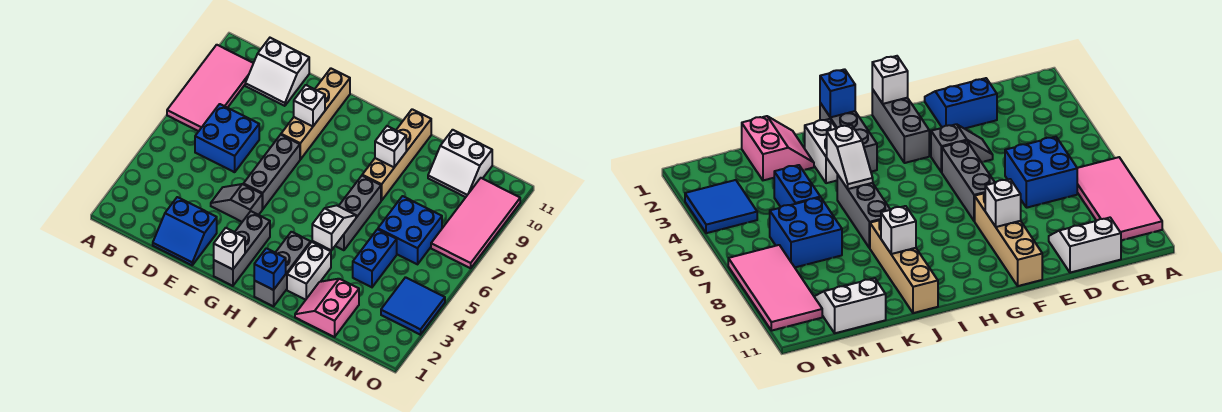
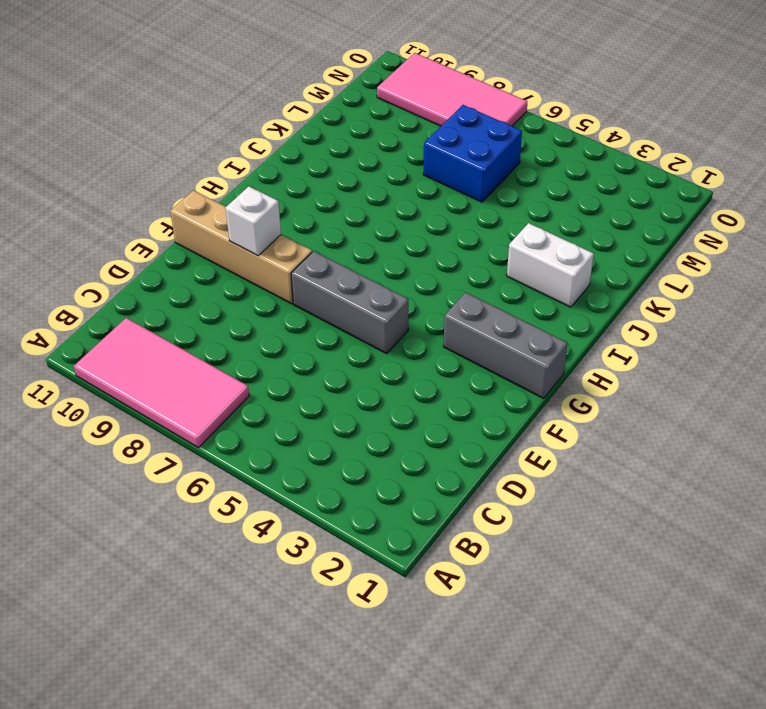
none -> blue brick C6:D7 level 1
none -> white slope C10:D11 level 1 top 11
none -> blue slope D1:E2 level 1 top 2

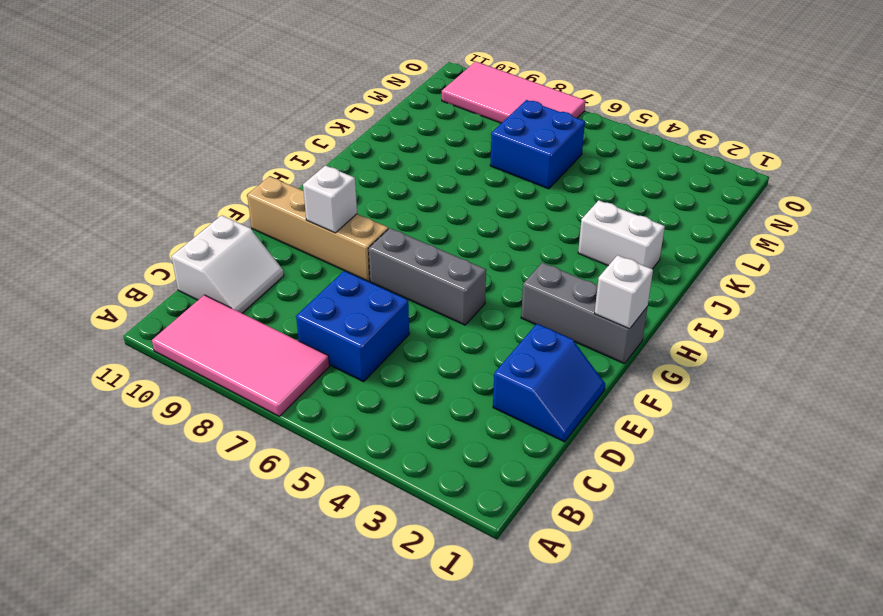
none -> grey slope E4:F4 level 1 top F
none -> grey brick I1:I3 level 1
none -> grey brick J5:J7 level 1

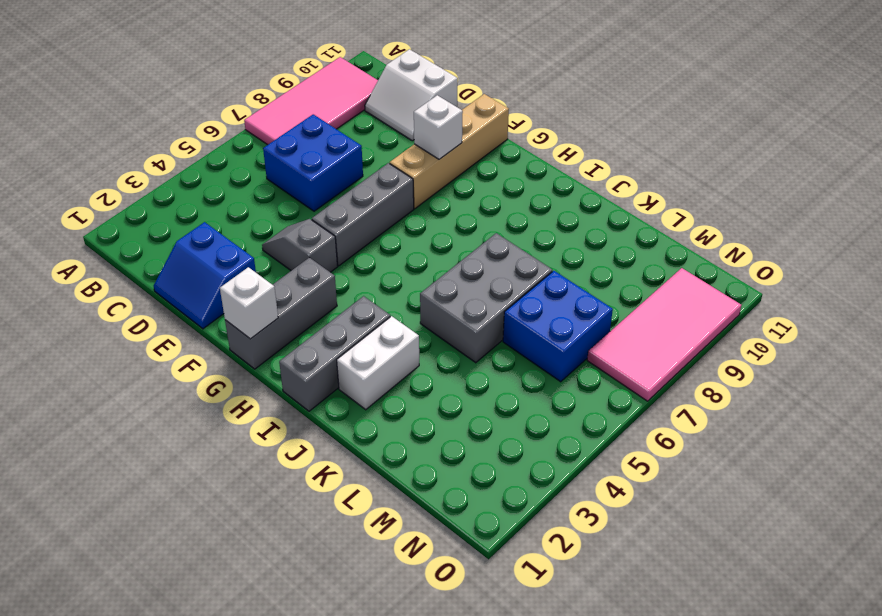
grey brick J5:K7 level 1 -> grey brick J5:J7 level 1
none -> tan brick J8:J11 level 1
none -> pink slope K1:L2 level 1 top L
none -> blue brick L4:L5 level 1

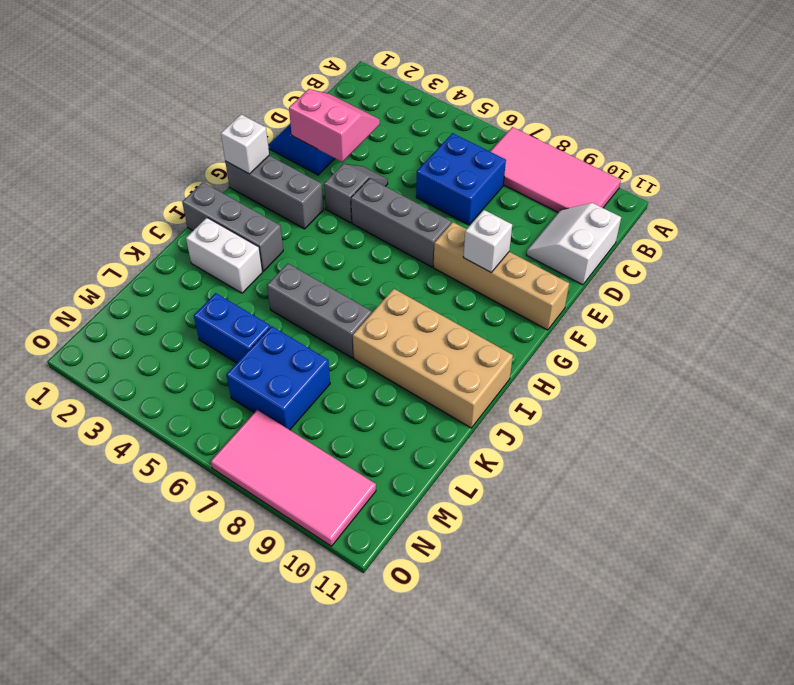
pink slope D2:E3 level 2 top E -> pink slope K1:L2 level 1 top L
tan brick I8:J11 level 1 -> tan brick J8:J11 level 1
none -> white slope L10:M11 level 1 top 11
none -> blue tile N3:O4 level 1
none -> blue brick I1 level 2

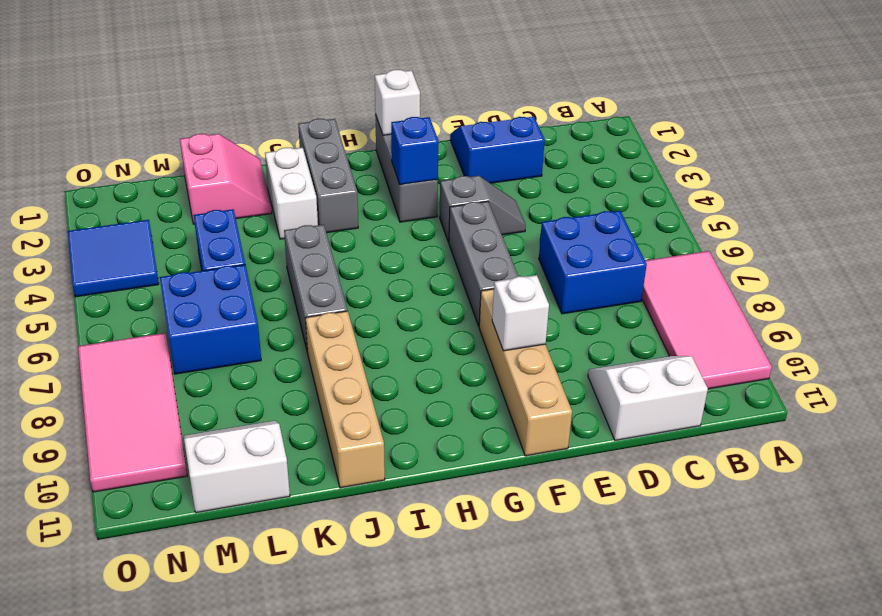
blue brick G3 level 2 -> blue brick I1 level 2
none -> white slope J4:J5 level 2 top 4
none -> white brick J9 level 2

